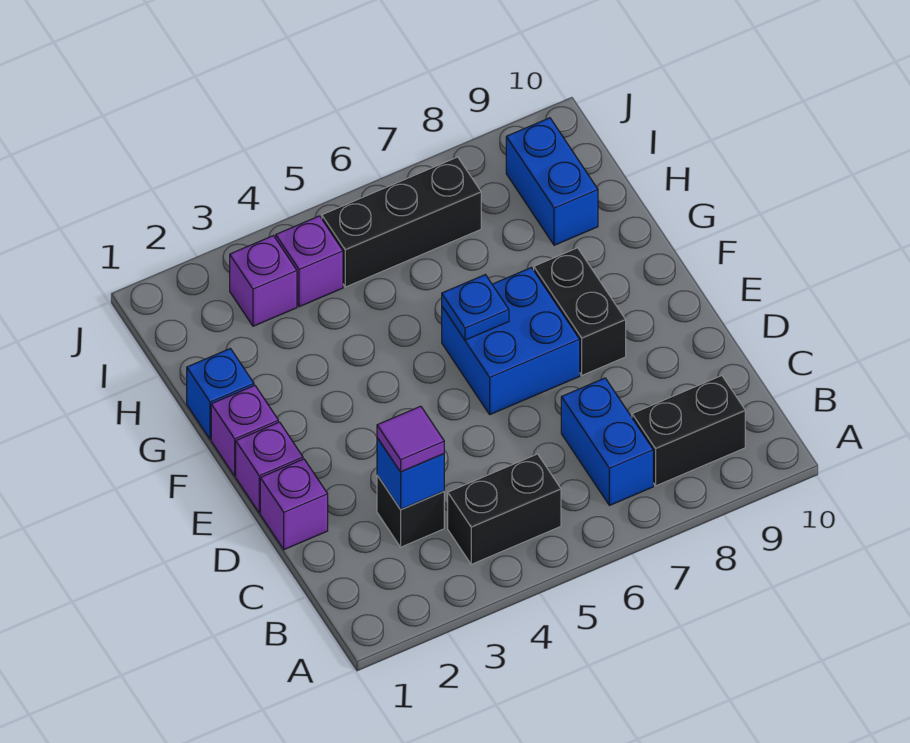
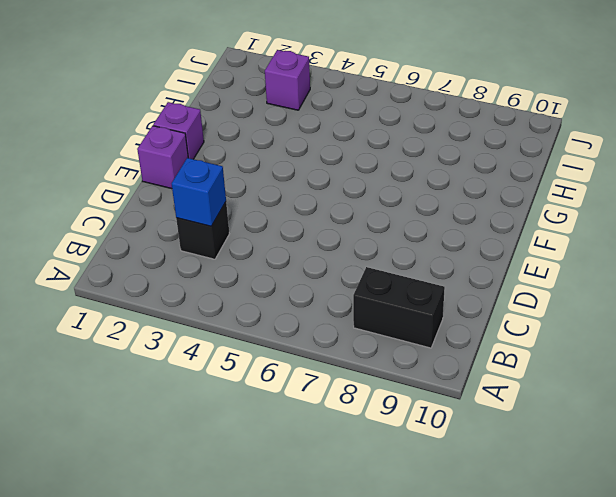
none -> black brick B4:B5 level 1
none -> blue brick B7:C7 level 1
none -> purple brick D1 level 1

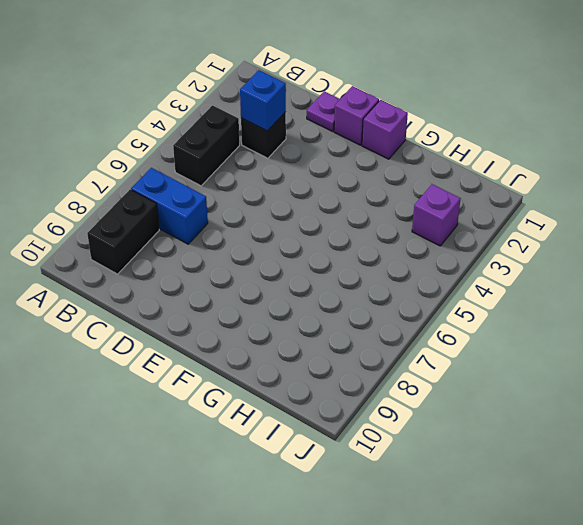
purple plate D1 level 1 -> purple brick D1 level 1
none -> blue brick E6:F7 level 1
none -> black brick E8:F8 level 1
none -> blue brick G1 level 1

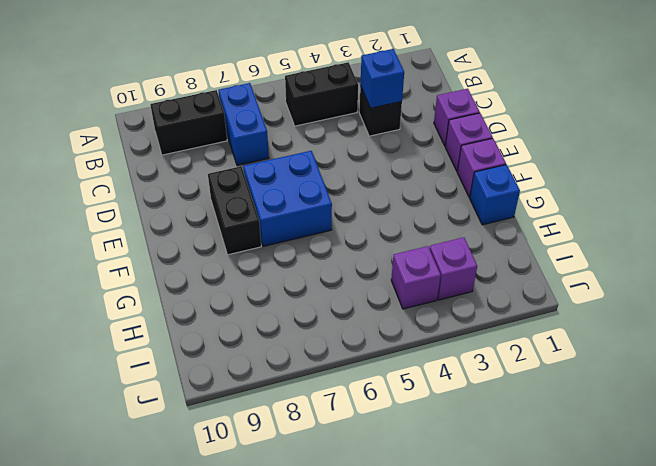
none -> blue brick H9:I9 level 1
none -> black brick I5:I7 level 1
none -> blue plate F6 level 2

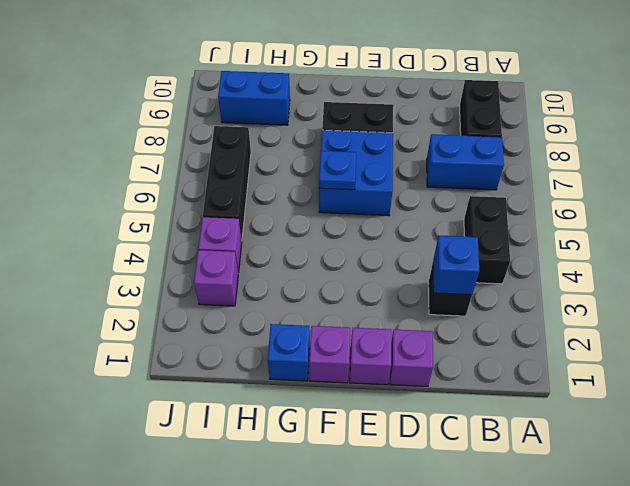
none -> purple tile C3 level 3

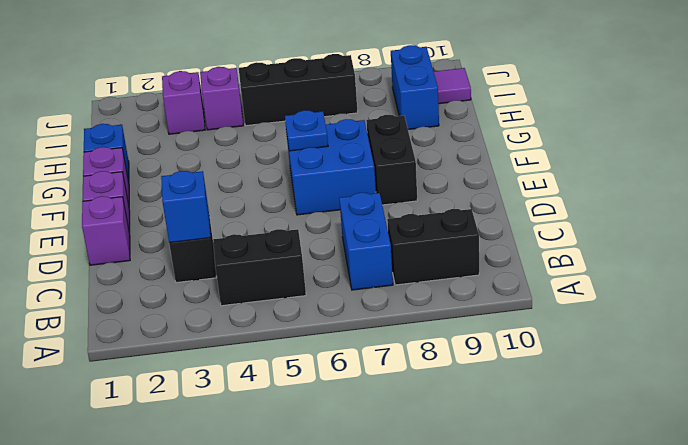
purple tile I10 level 1 -> purple tile C3 level 3

